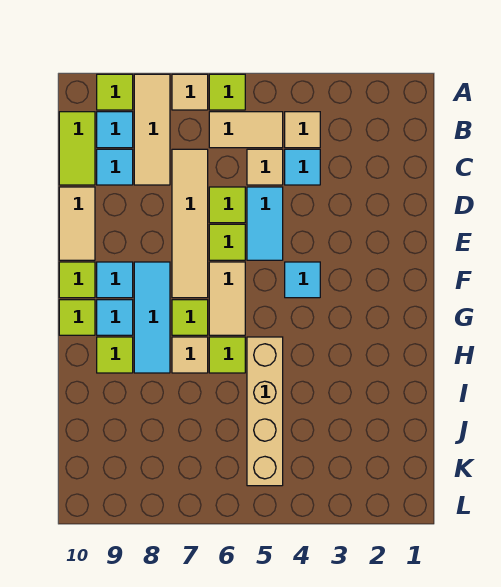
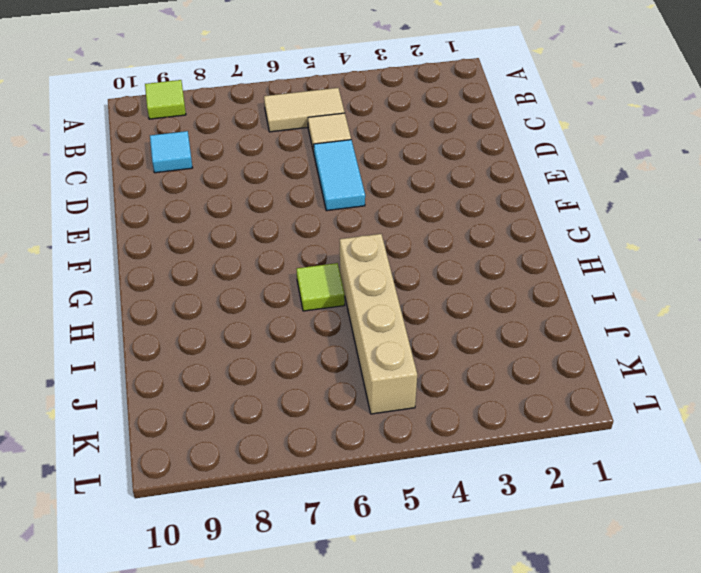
none -> lime tile A6 level 1
none -> tan tile A7 level 1
none -> tan tile A8:C8 level 1

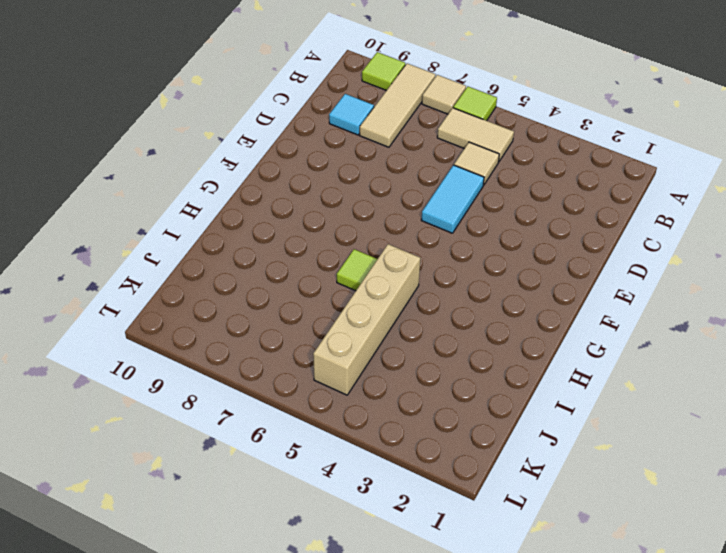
none -> tan tile B4 level 1
none -> cyan tile B9 level 1
none -> lime tile B10:C10 level 1

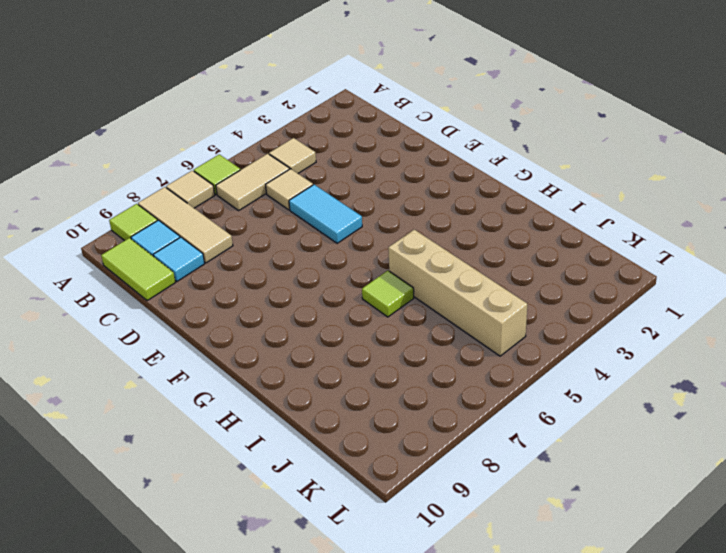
none -> cyan tile C4 level 1
none -> tan tile C7:F7 level 1
none -> lime tile D6 level 1

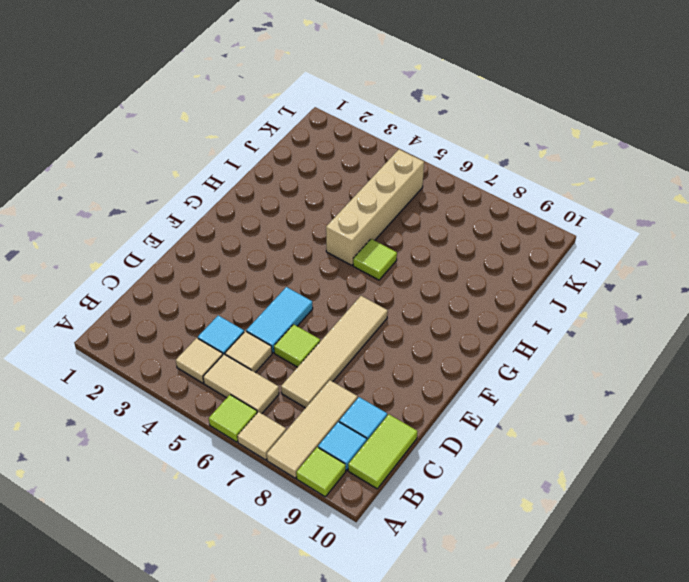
none -> tan tile D10:E10 level 1
none -> lime tile E6 level 1
none -> cyan tile F4 level 1

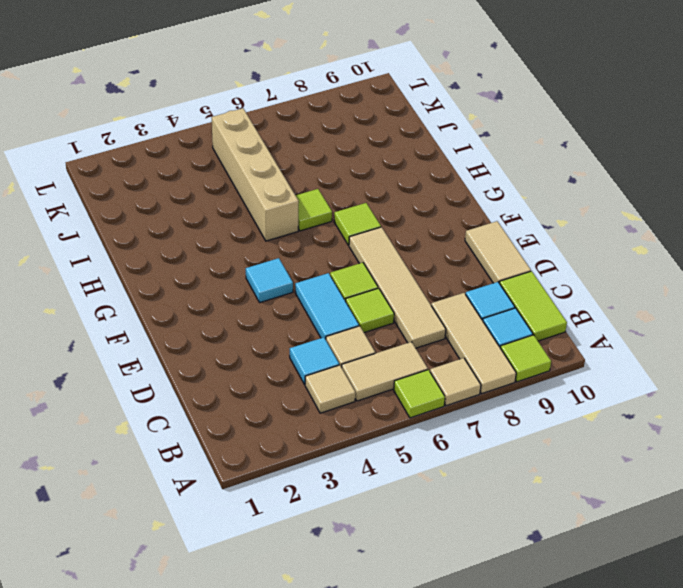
none -> tan tile F6:G6 level 1
none -> cyan tile F8:H8 level 1
none -> cyan tile F9 level 1

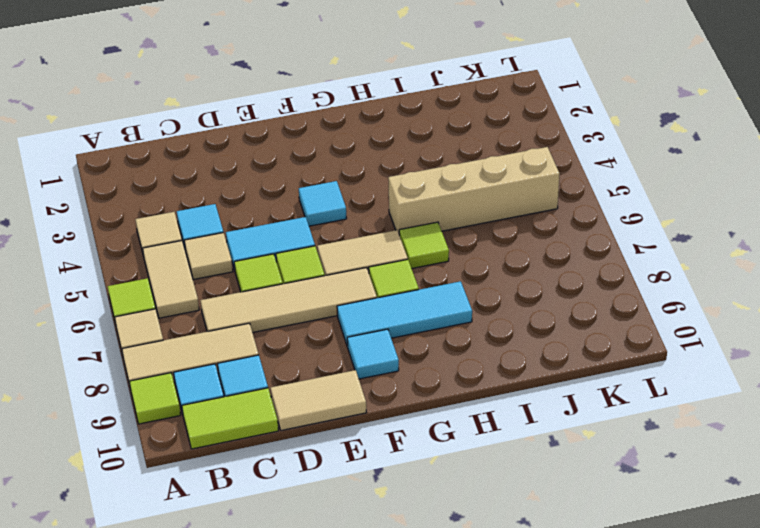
none -> lime tile F10 level 1
none -> cyan tile G9 level 1
none -> lime tile G10 level 1

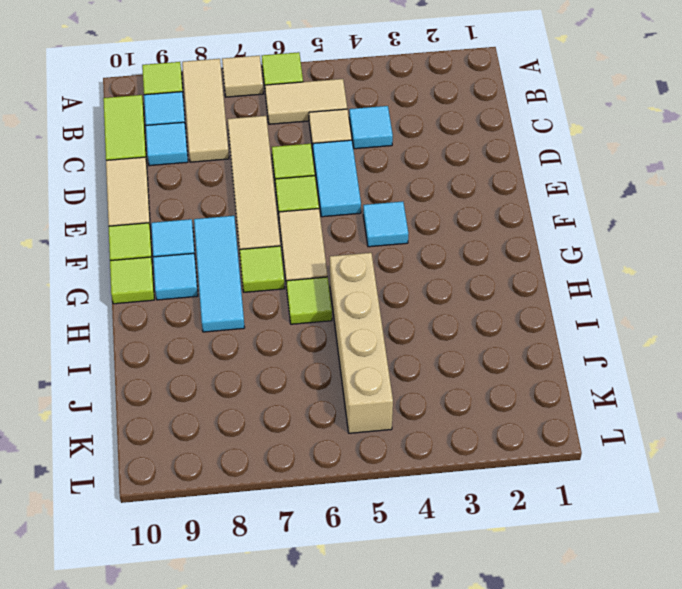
none -> tan tile B4 level 1
none -> tan tile H7 level 1
none -> lime tile H9 level 1

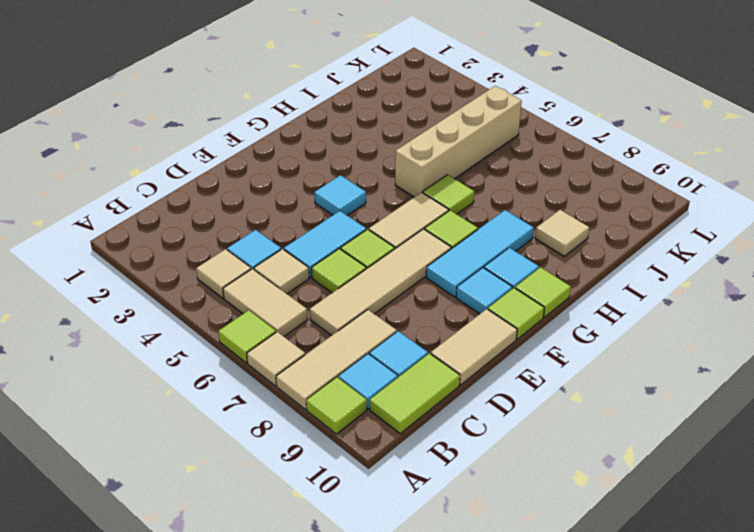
tan tile I9 level 1 -> tan tile H7 level 1
none -> lime tile H9 level 1

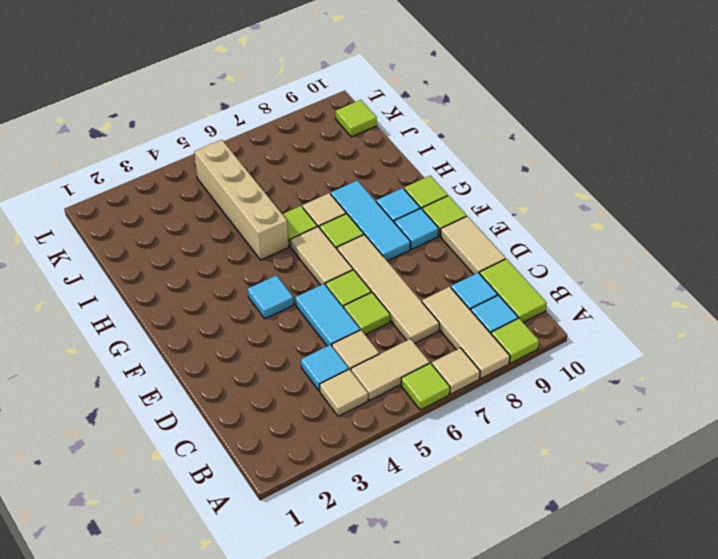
lime tile K10 level 1 -> lime tile H9 level 1

